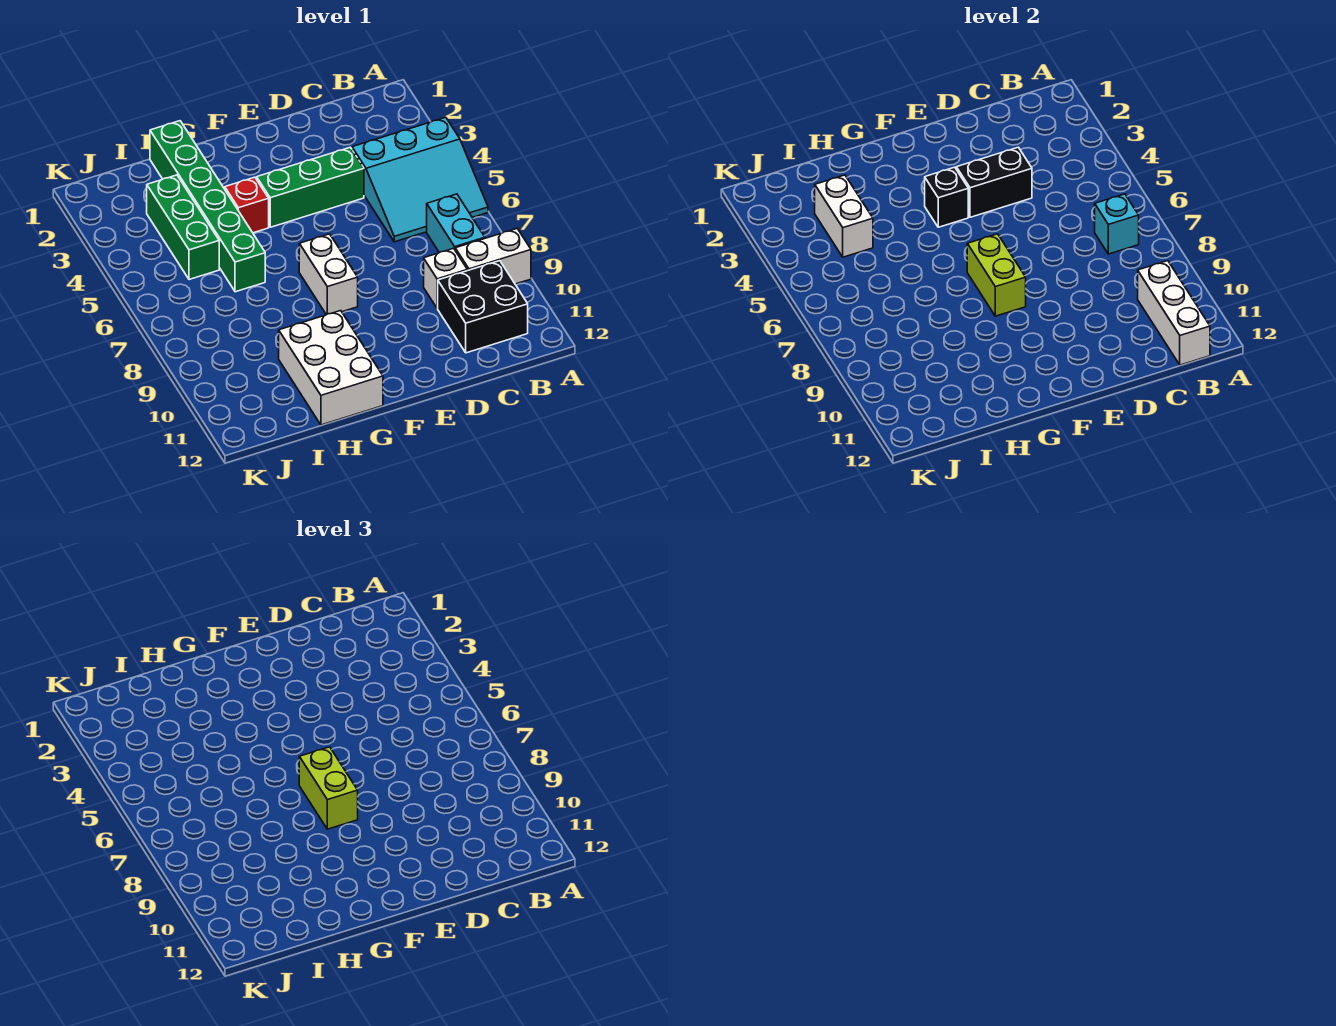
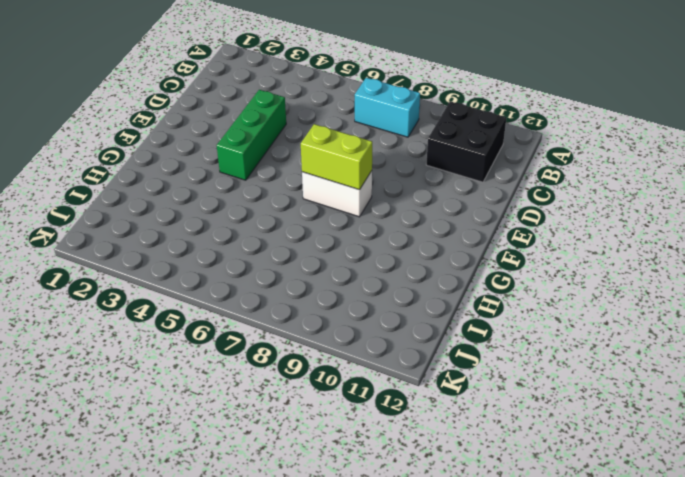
none -> cyan slope A4:C6 level 1 top 4
none -> white brick A9:B9 level 1
none -> white brick C9 level 1

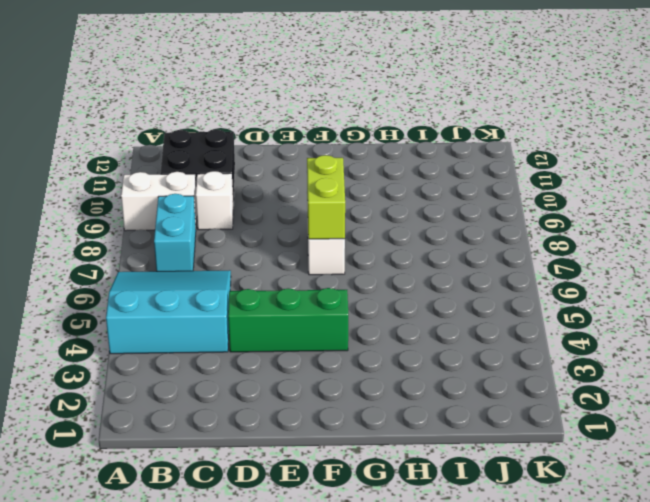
none -> red brick G4 level 1
none -> white brick G10:H12 level 1
none -> green brick H1:H6 level 1

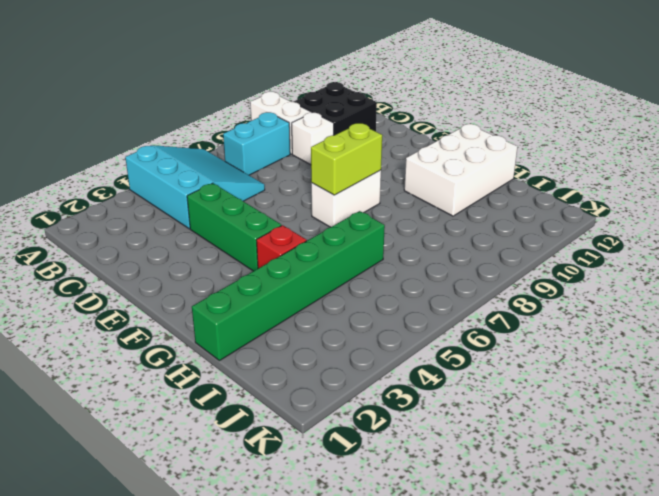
none -> green brick I3:I5 level 1
none -> cyan brick B7 level 2
none -> white brick B10:B12 level 2

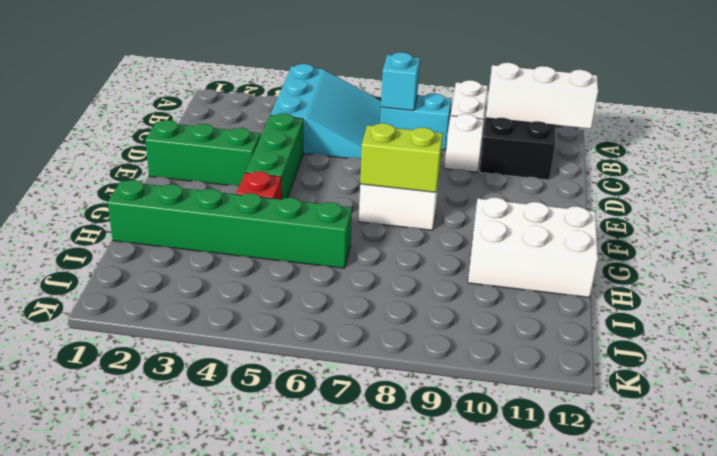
green brick E1:E3 level 1 -> green brick I3:I5 level 1
none -> black brick D4:E4 level 2
none -> black brick F4 level 2
none -> white brick I3:I4 level 2

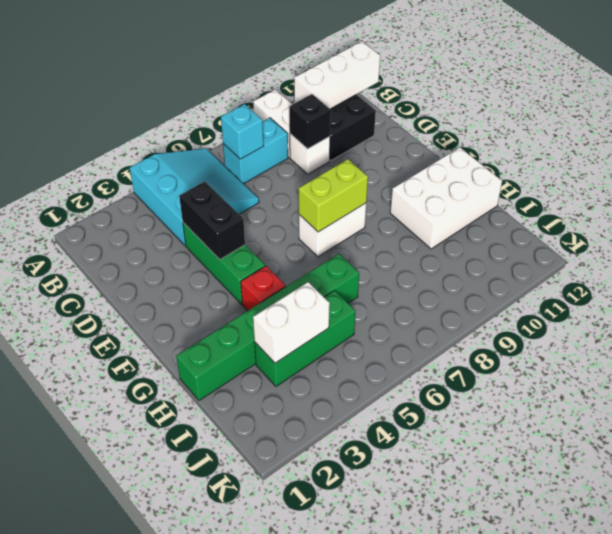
black brick C9 level 2 -> black brick F4 level 2
none -> lime brick F7:F8 level 3

